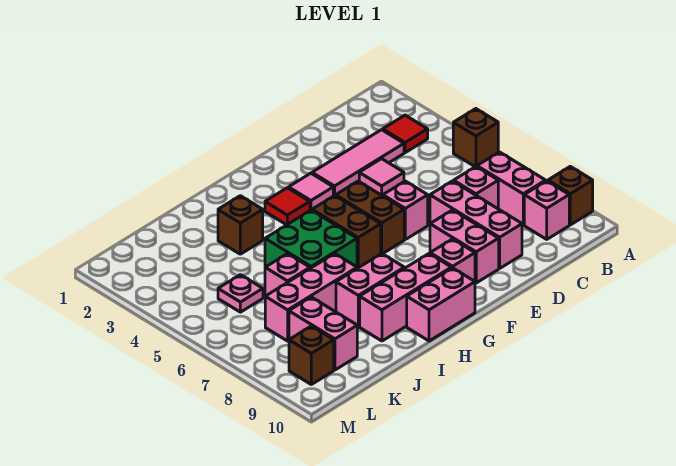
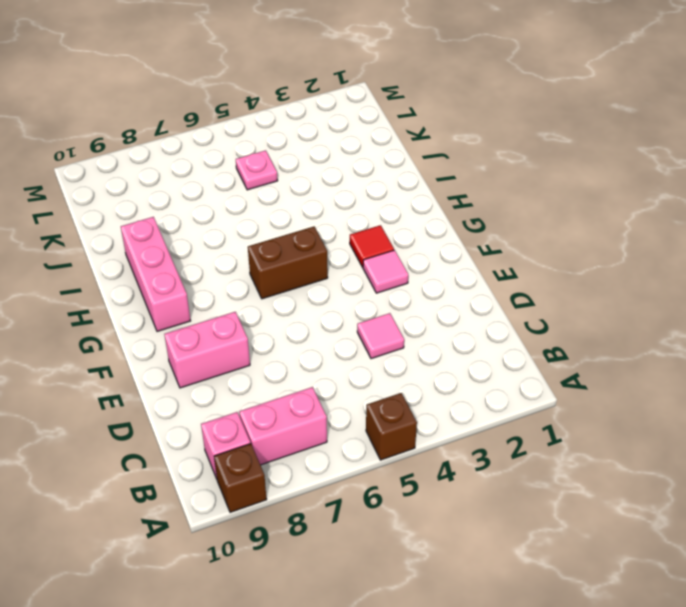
none -> red tile B3 level 1
none -> pink tile C3:E3 level 1
none -> pink brick C7 level 1

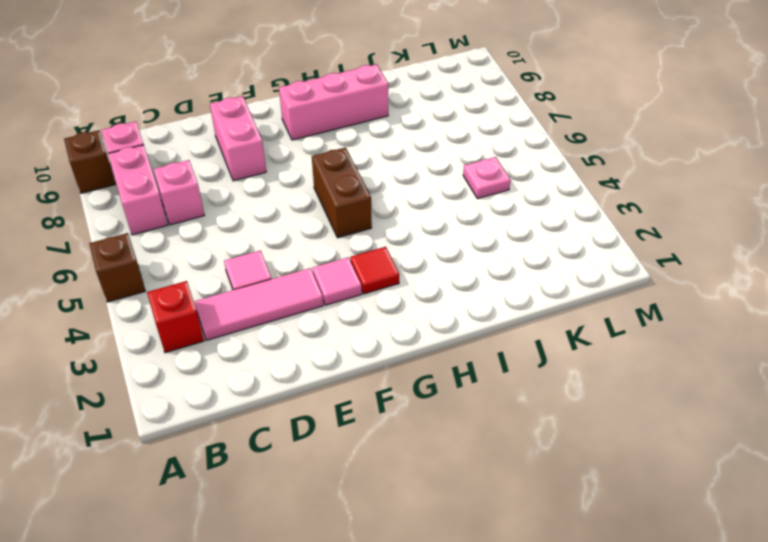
red brick B3 level 1 -> red tile B3 level 1
none -> pink brick D7:D9 level 1
none -> pink brick E6 level 1
none -> brown brick F5:F6 level 1

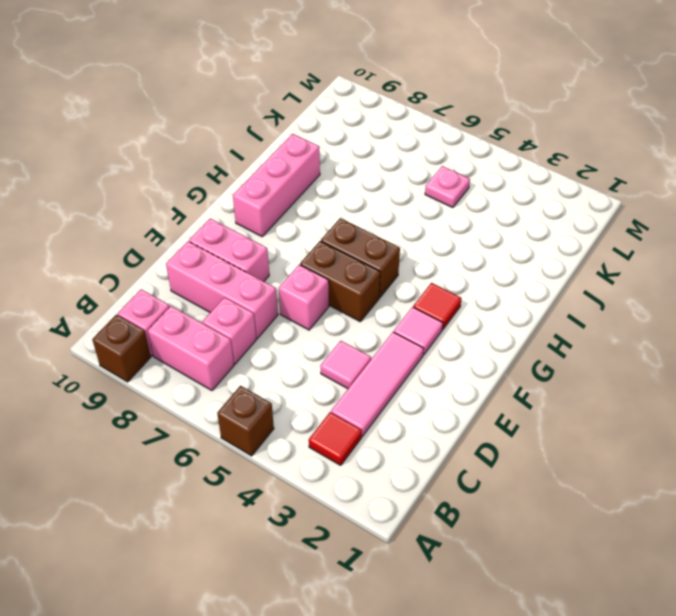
none -> pink brick F9 level 1
none -> pink brick G10:H10 level 1
none -> green brick H5:I6 level 1

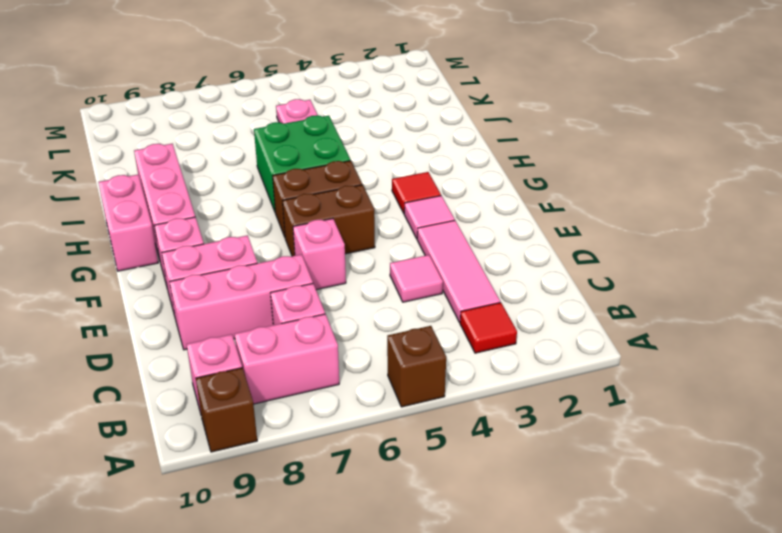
none -> pink brick H8:I8 level 1
none -> brown brick I3 level 1
none -> pink brick I7:K7 level 1

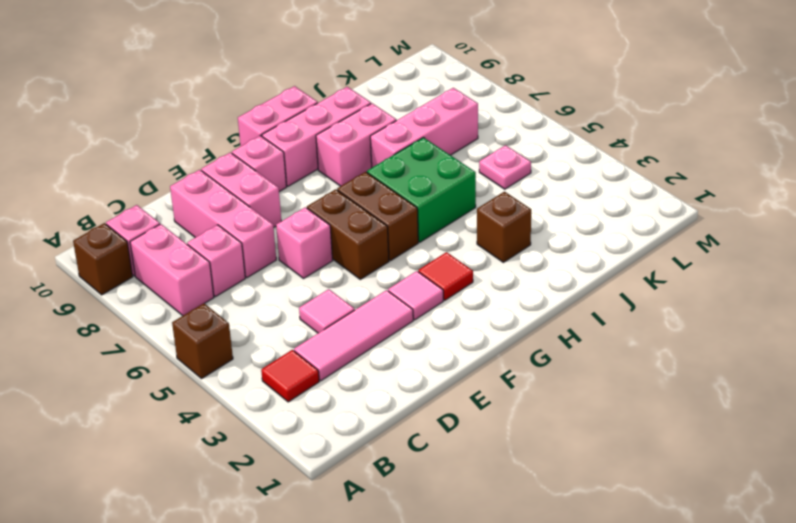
none -> pink brick J6 level 1
none -> pink brick K8:K9 level 1
none -> brown brick L9 level 1

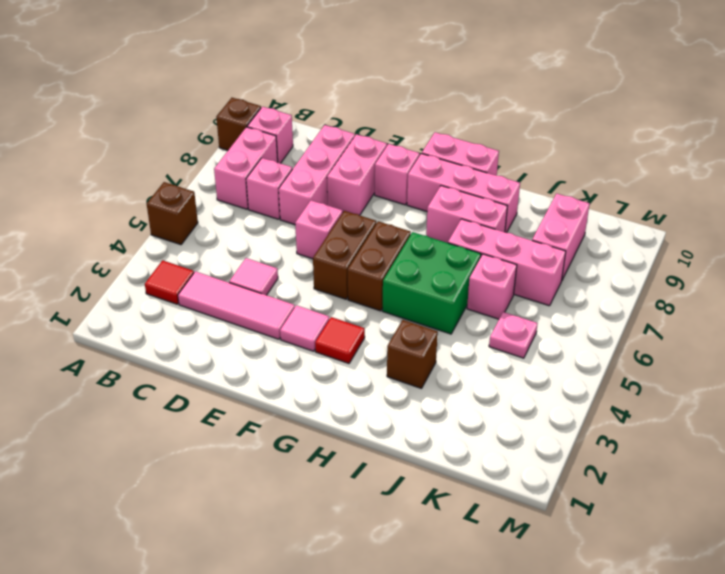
none -> brown brick L9 level 1

